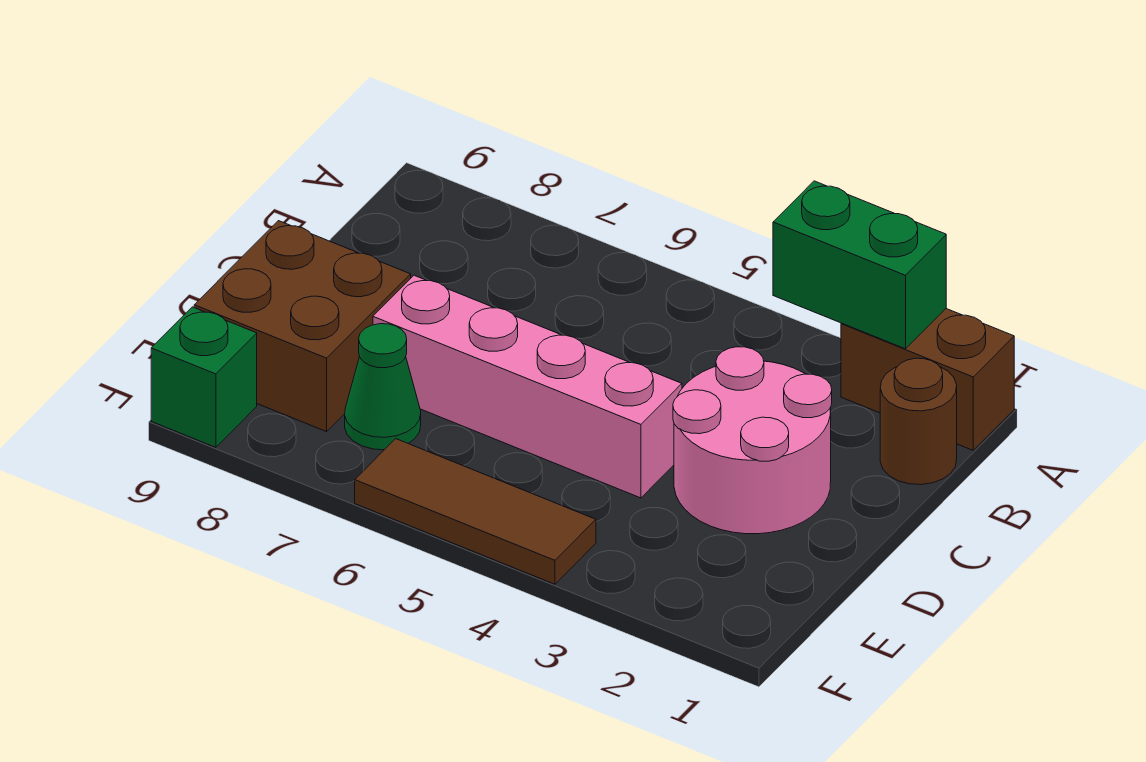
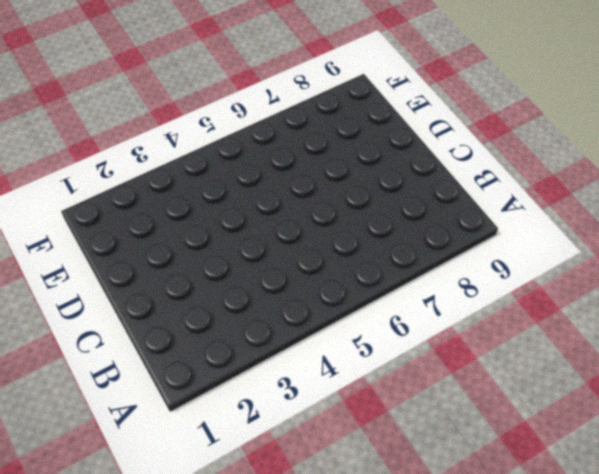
none -> brown brick A1:A2 level 1
none -> brown round brick B1 level 1

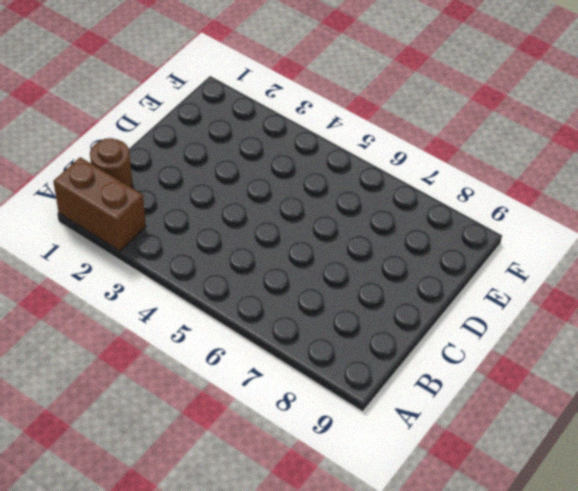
none -> pink round brick C2:D3 level 1
none -> pink brick D4:D7 level 1

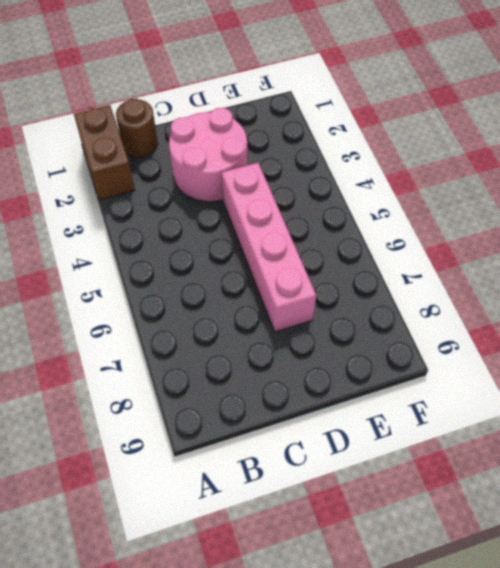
none -> brown brick D8:E9 level 1
none -> green cone E7 level 1

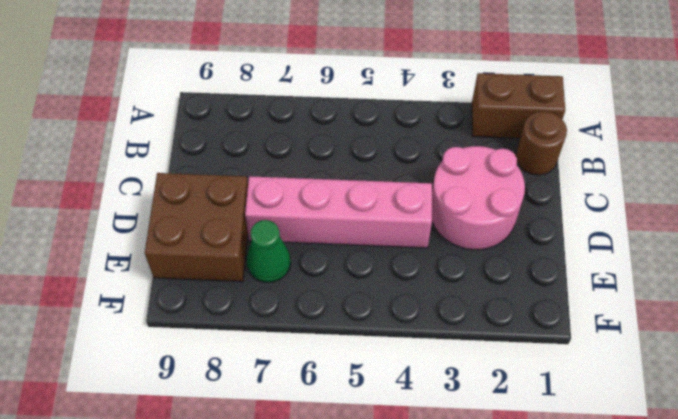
none -> brown tile F4:F6 level 1
none -> green brick F9 level 1

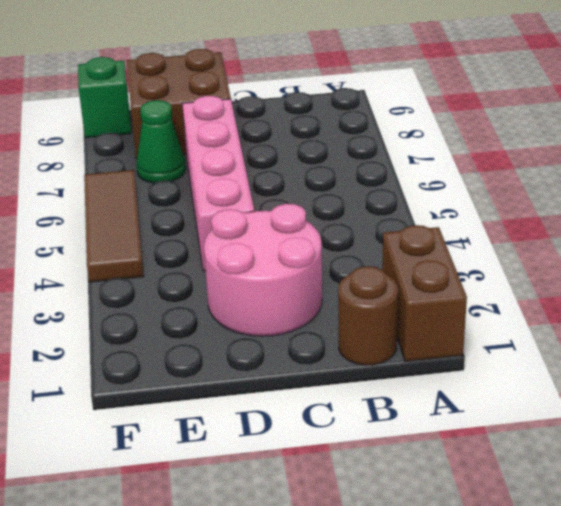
none -> green brick A2:A3 level 2

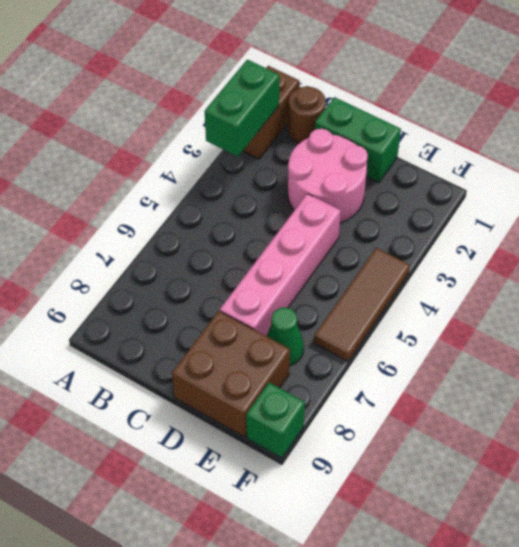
green brick C1:D1 level 1 -> none

